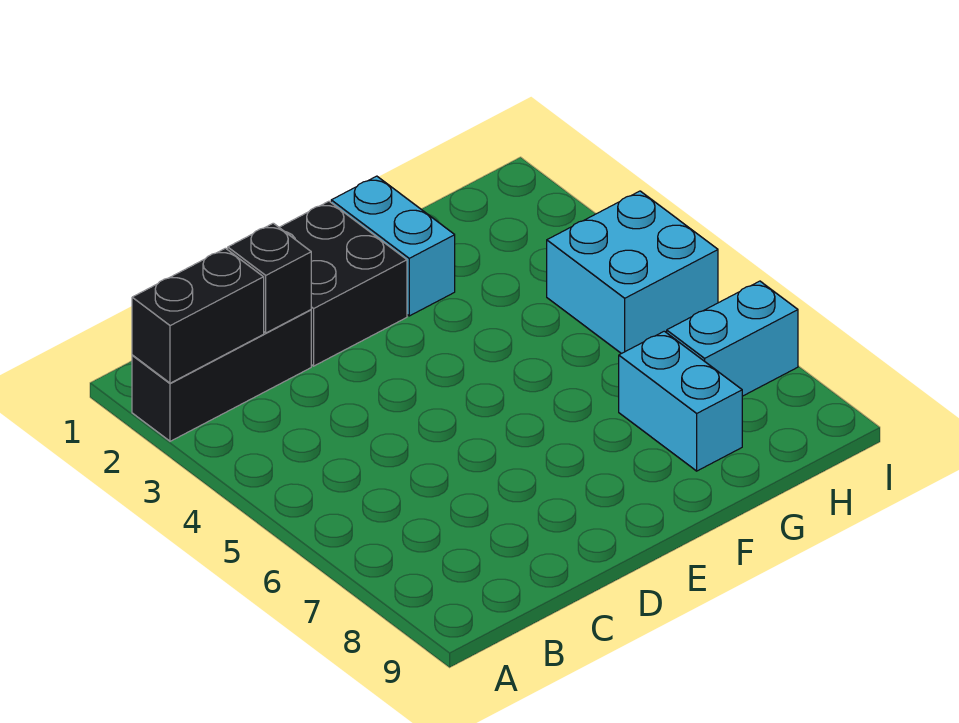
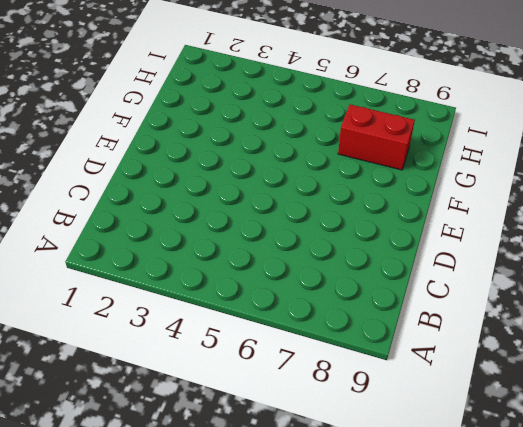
red brick G7:G8 level 1 -> cyan brick G7:G8 level 1
none -> black brick A2:C2 level 1
none -> black brick D1:E2 level 1

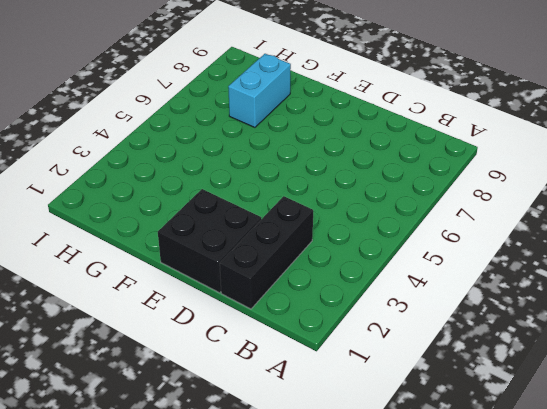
black brick C1:C3 level 1 -> black brick A2:C2 level 1
none -> cyan brick F1:F2 level 1
none -> cyan brick H4:I5 level 1

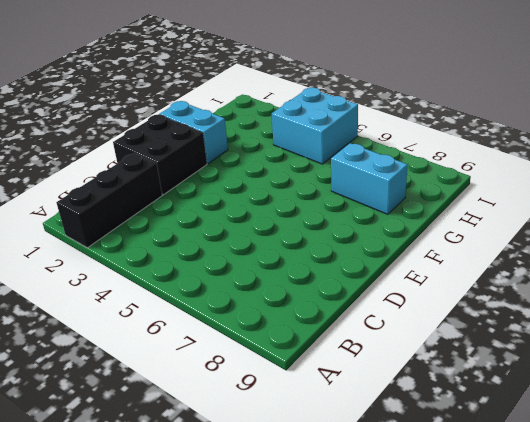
none -> cyan brick H7:I7 level 1
none -> black brick A2:B2 level 2

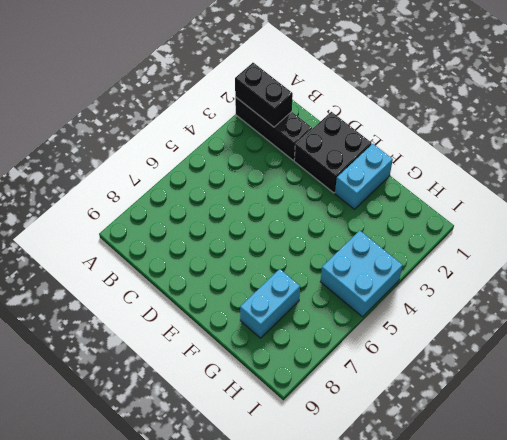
none -> cyan brick H7:I7 level 1
none -> black brick C2 level 2

